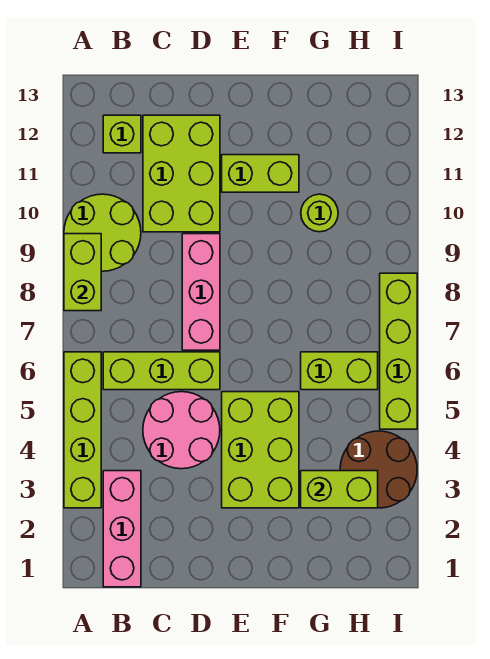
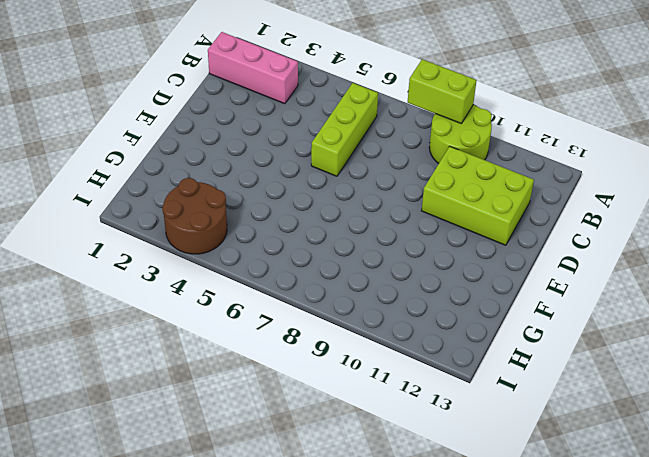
none -> lime brick A3:A6 level 1
none -> lime brick B12 level 1
none -> pink round brick C4:D5 level 1

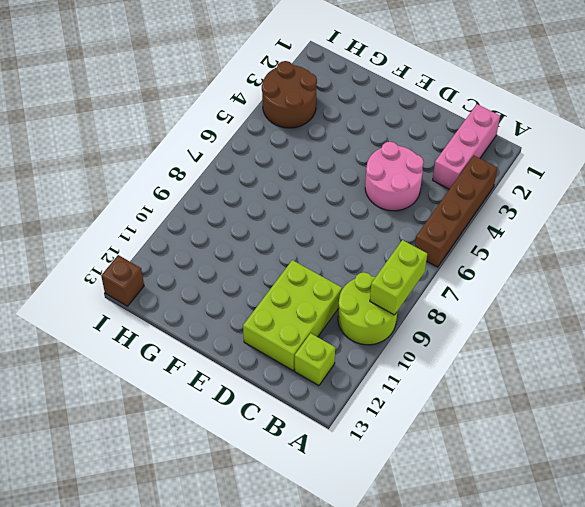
brown brick A3:A6 level 1 -> lime brick A3:A6 level 1
brown brick I13 level 1 -> none
none -> lime brick B6:D6 level 1
none -> pink brick D7:D9 level 1
none -> lime brick E3:F5 level 1

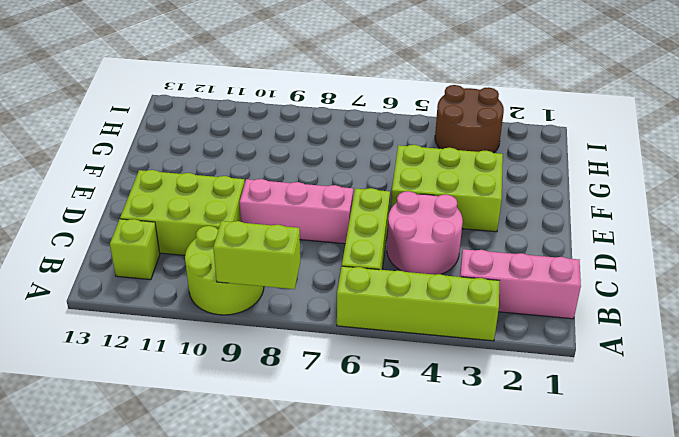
none -> lime brick E11:F11 level 1
none -> lime brick G6:H6 level 1
none -> lime round brick G10 level 1

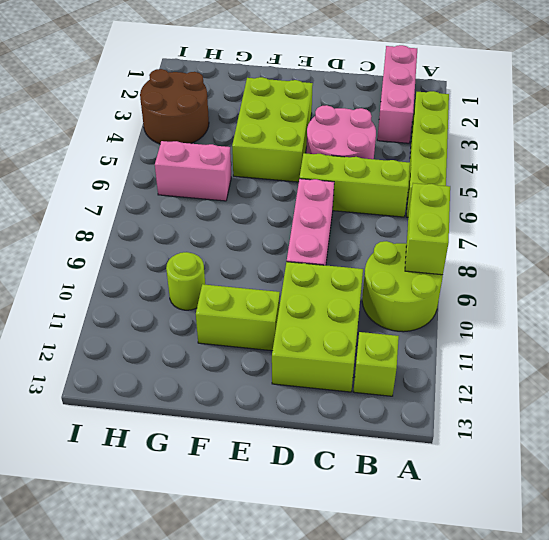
pink brick G6:H6 level 1 -> lime brick G6:H6 level 1
none -> lime brick I5:I8 level 1
none -> lime brick G3:H3 level 2

